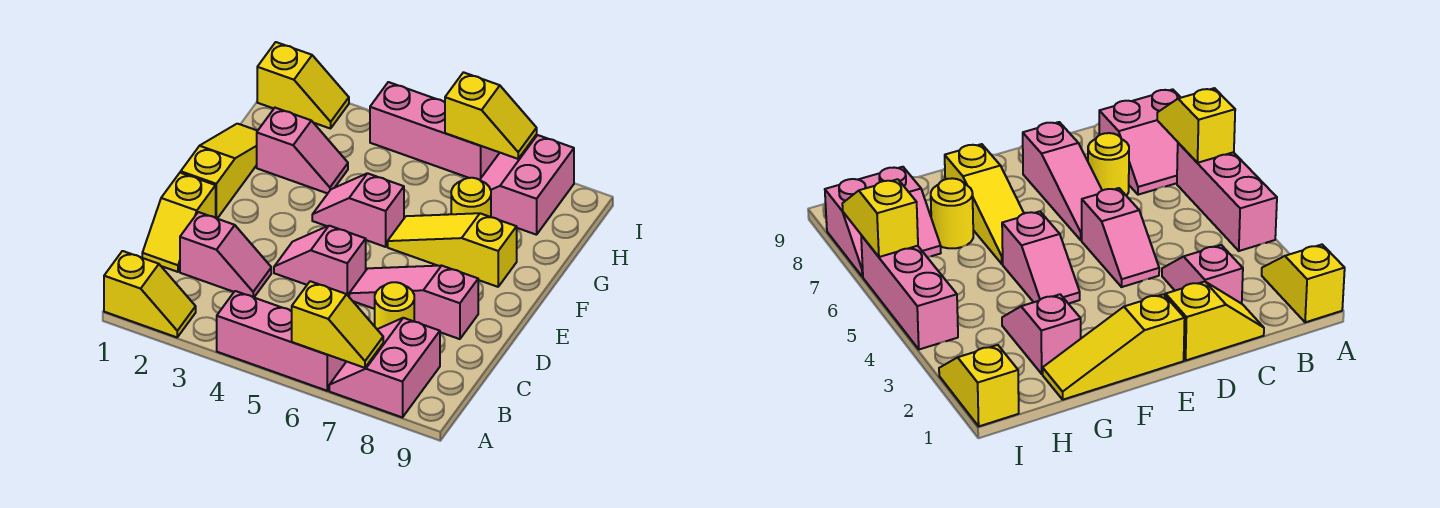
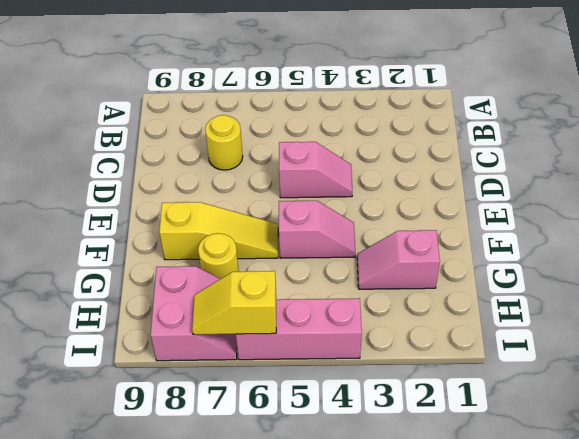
none -> yellow slope A1:A2 level 1 top 1
none -> pink brick A4:A6 level 1
none -> pink slope A7:B8 level 1 top 8

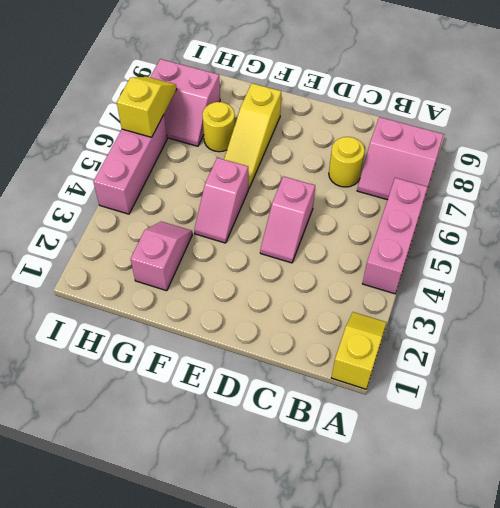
none -> yellow slope C1:D1 level 1 top D
none -> pink slope C2:C3 level 1 top 2
none -> pink slope D6:D8 level 1 top 8

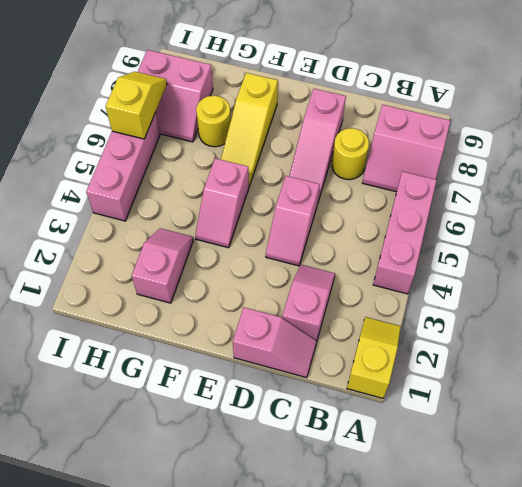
pink slope C1:D1 level 1 top D -> yellow slope C1:D1 level 1 top D
none -> yellow slope E1:G1 level 1 top E
none -> yellow slope I1:I2 level 1 top 1
none -> yellow slope A6:A7 level 2 top 6

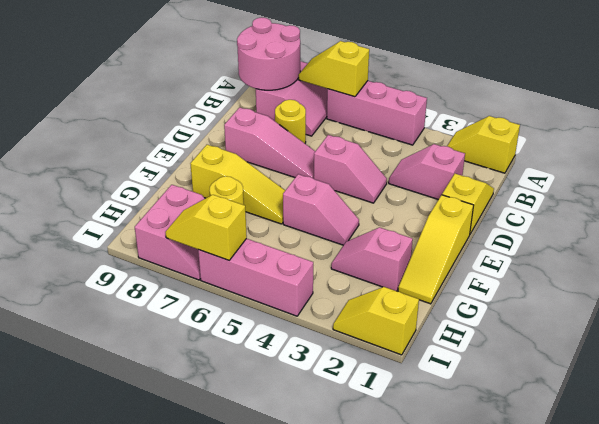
pink round brick A8:B9 level 2 -> none

